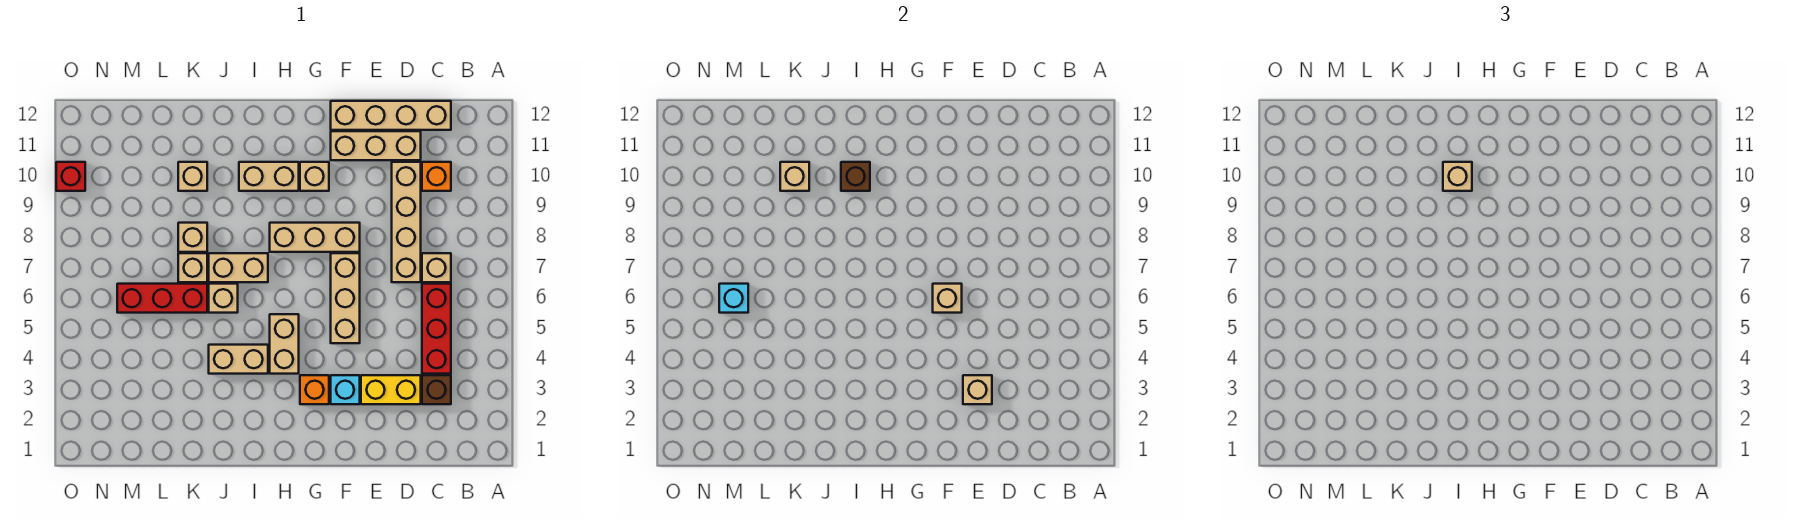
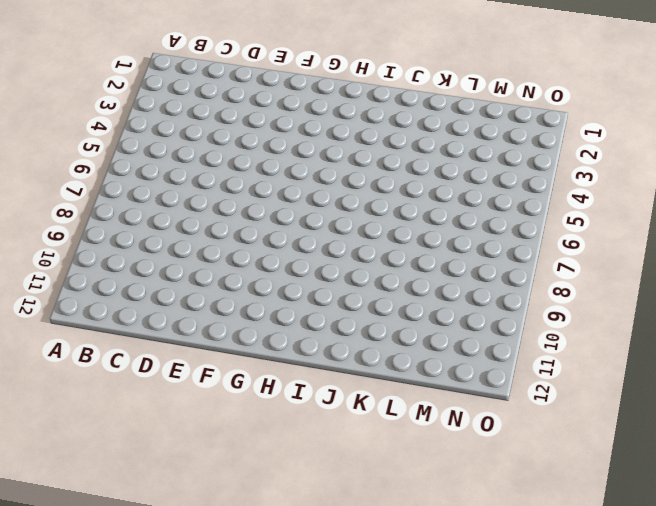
none -> brown brick C3 level 1
none -> red brick C4:C6 level 1
none -> tan brick C7 level 1

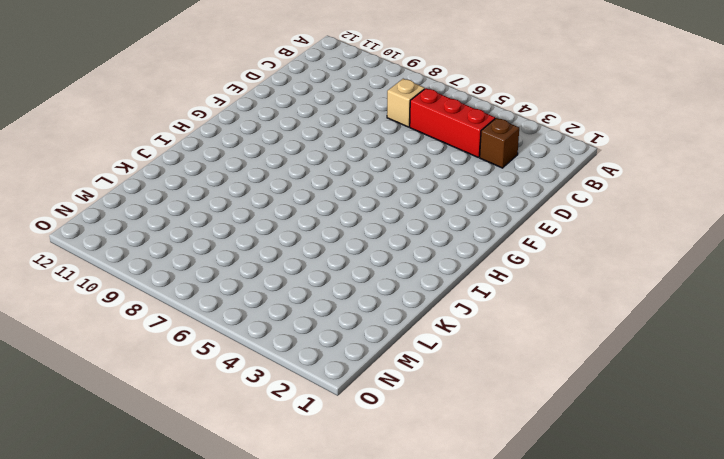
none -> orange brick C10 level 1
none -> tan brick C12:F12 level 1
none -> yellow brick D3:E3 level 1

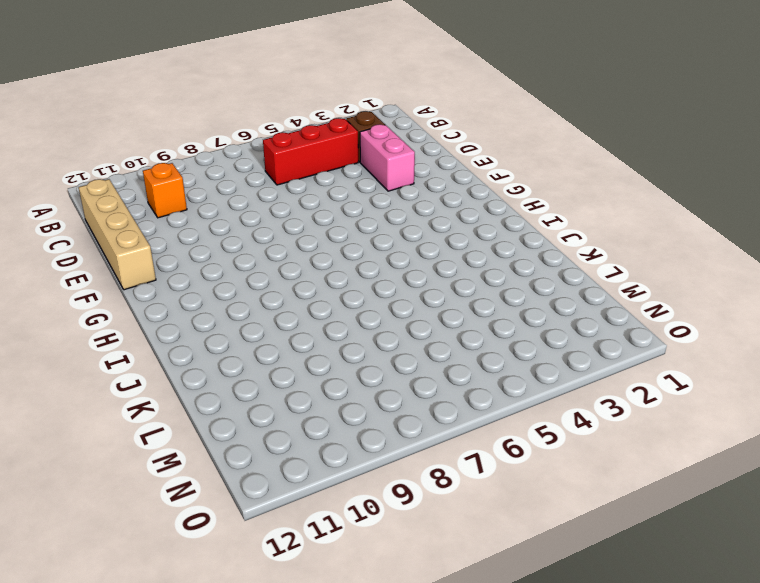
pink brick D3:E3 level 1 -> yellow brick D3:E3 level 1
none -> tan brick C7 level 1
none -> tan brick D7:D10 level 1
none -> tan brick D11:F11 level 1

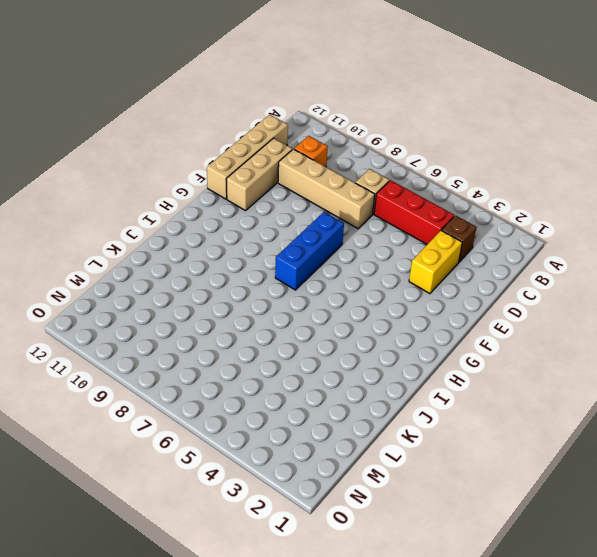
blue brick F7:H7 level 1 -> tan brick F5:F7 level 1
none -> cyan brick F3 level 1
none -> tan brick F8:H8 level 1
none -> orange brick G3 level 1

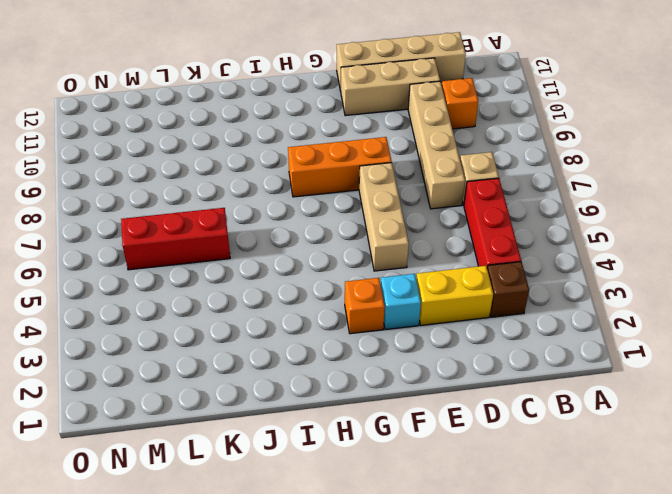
orange brick F8:H8 level 1 -> tan brick F8:H8 level 1
none -> tan brick G10 level 1
none -> tan brick H4:H5 level 1
none -> tan brick H10:I10 level 1

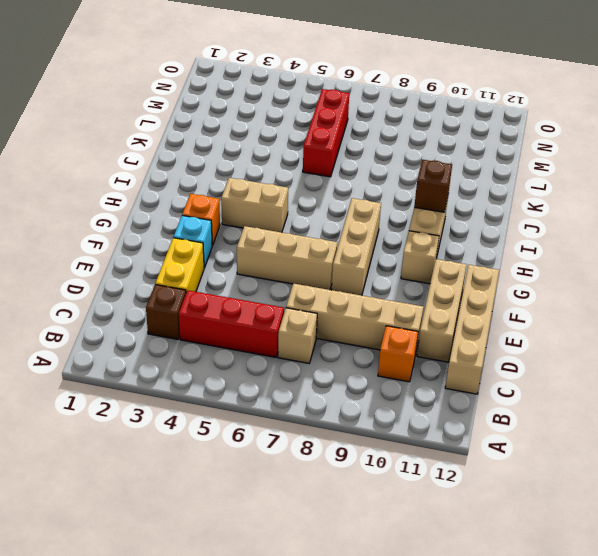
none -> tan brick I4:J4 level 1
none -> tan brick I7:J7 level 1
none -> tan brick J6 level 1

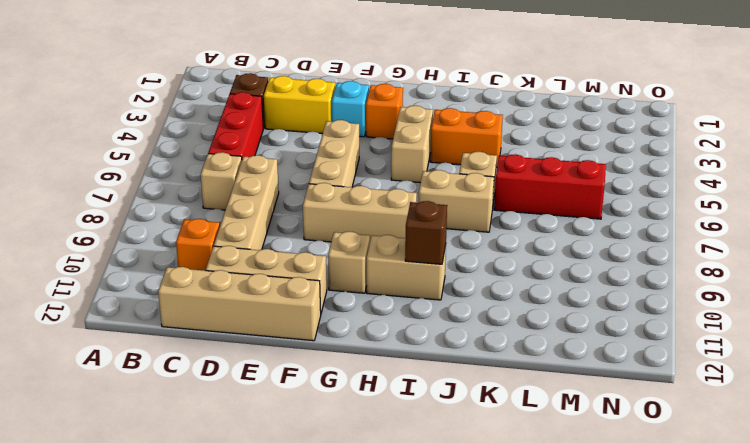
orange brick I4:J4 level 1 -> tan brick I4:J4 level 1
none -> tan brick K7 level 1
none -> tan brick K8 level 1
none -> tan brick K10 level 1

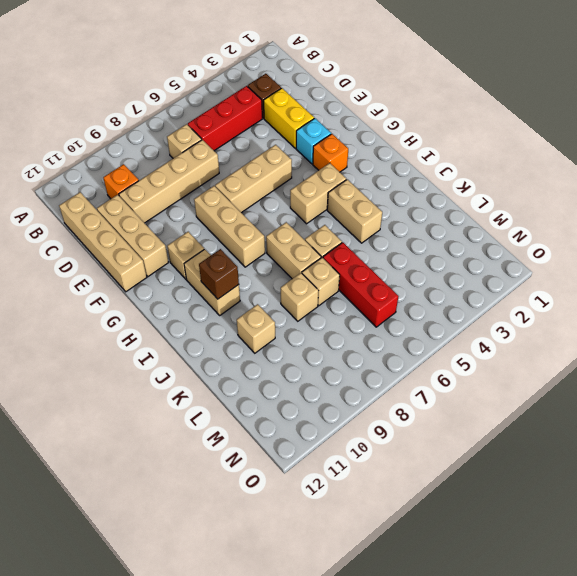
none -> red brick O10 level 1
none -> tan brick E3 level 2
none -> tan brick F6 level 2

